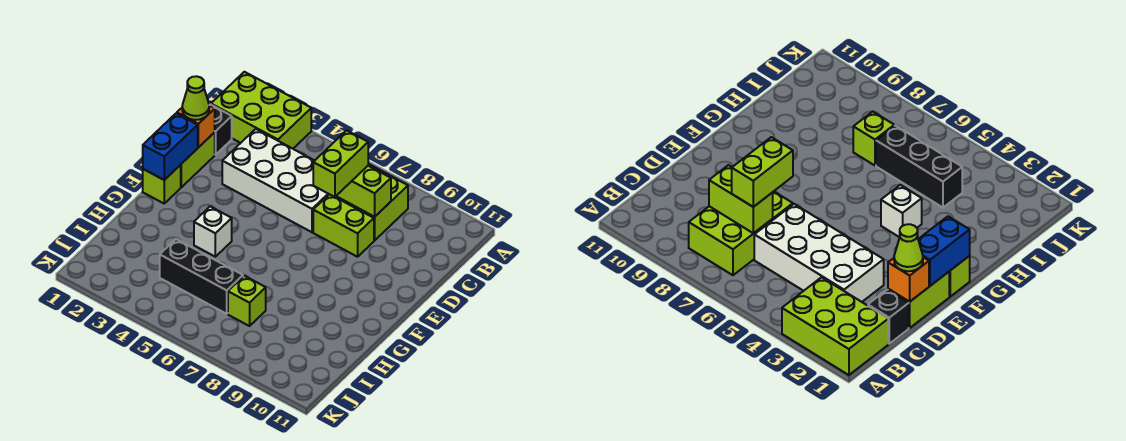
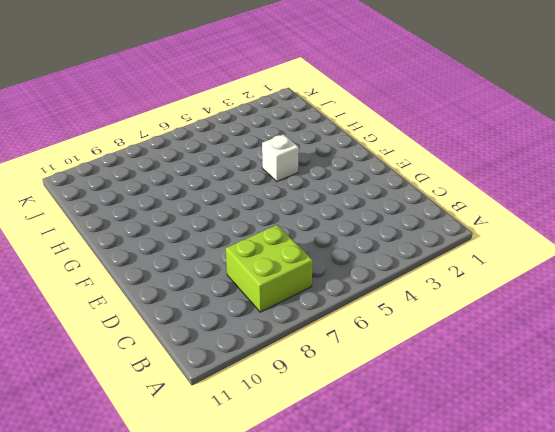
none -> lime brick A1:B3 level 1
none -> black brick C1 level 1
none -> white brick C3:D6 level 1

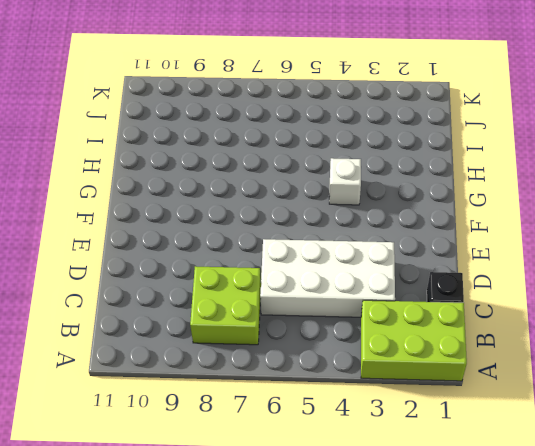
none -> lime brick D1:E1 level 1
none -> lime brick D7:D8 level 1
none -> lime brick F1 level 1

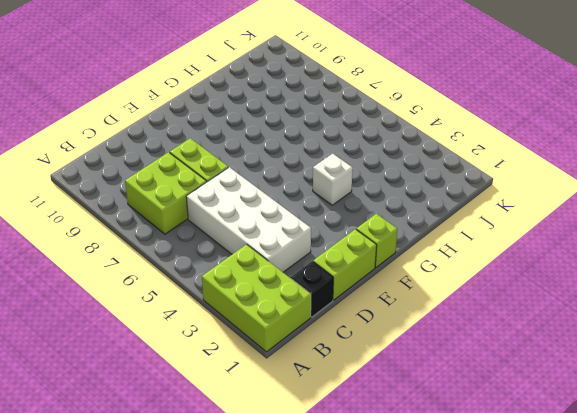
none -> black brick I4:I6 level 1
none -> lime brick I7 level 1
none -> lime brick C7:C8 level 2

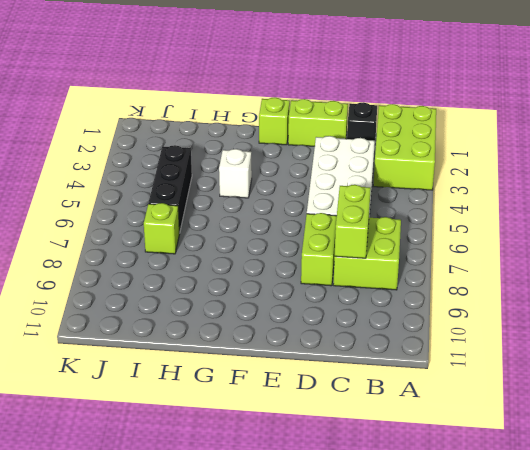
none -> orange brick D1 level 2
none -> blue brick E1:F1 level 2
none -> lime brick C7:D7 level 3

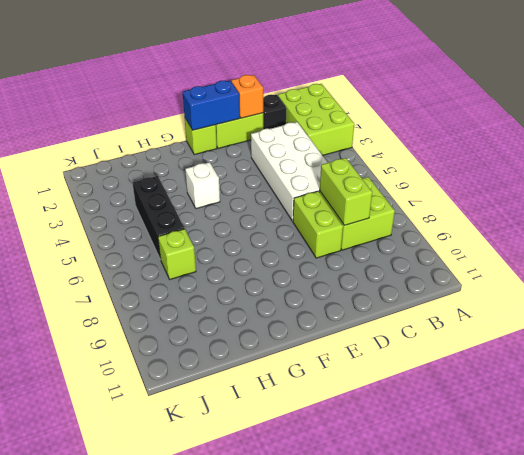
none -> lime brick C7:D7 level 3
none -> lime cone D1 level 3

